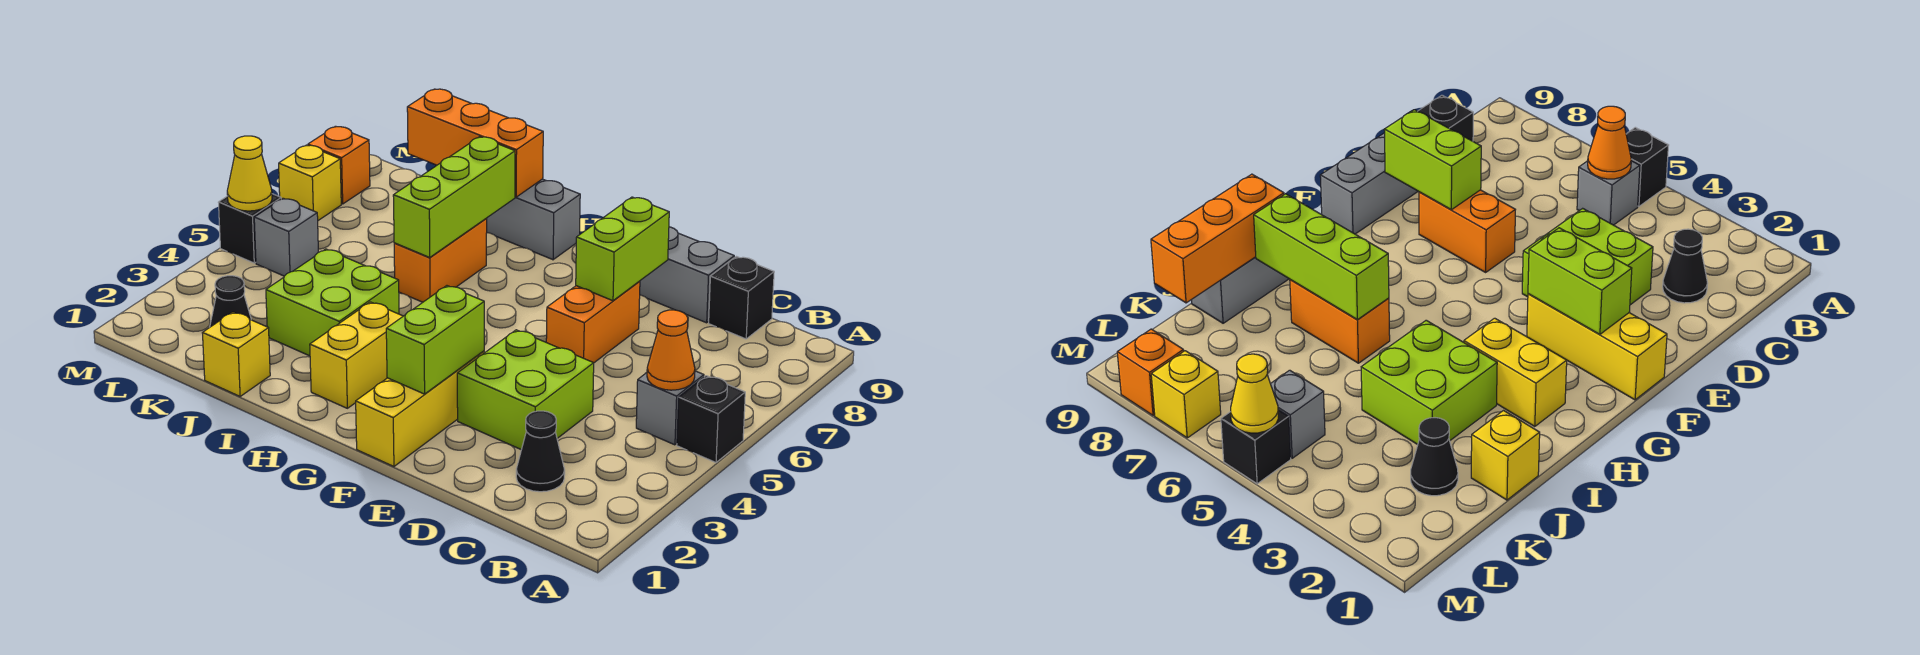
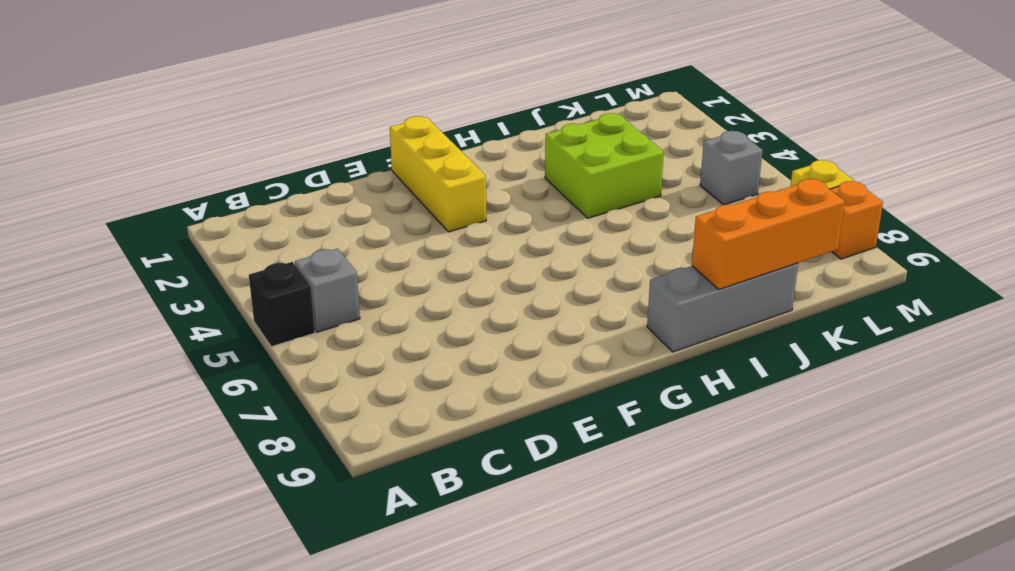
none -> black cone C2 level 1
none -> black brick C9 level 1
none -> lime brick D3:E4 level 1

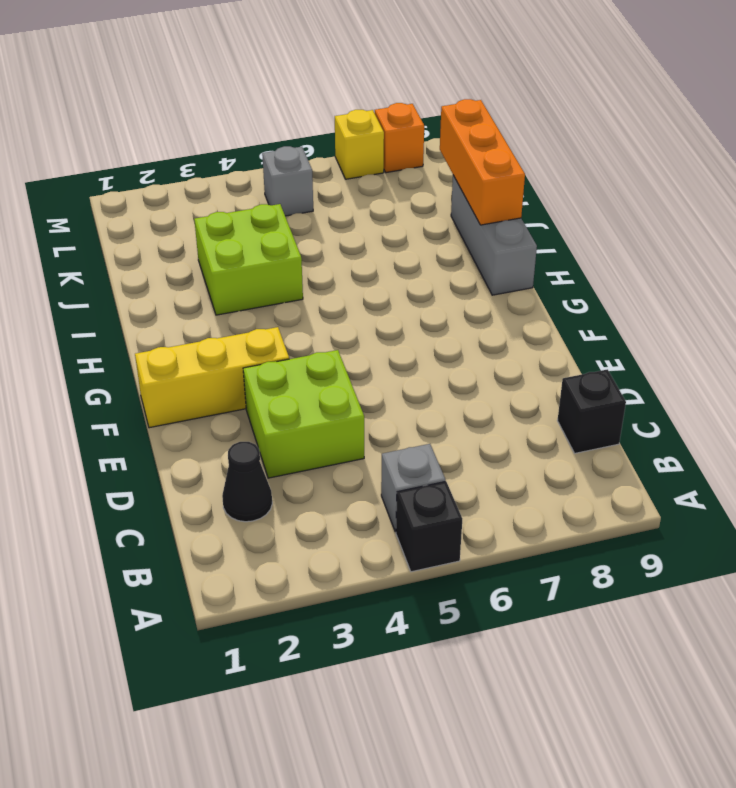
none -> grey brick D9:F9 level 1
none -> orange brick E6:E7 level 1
none -> yellow brick H2:H3 level 1

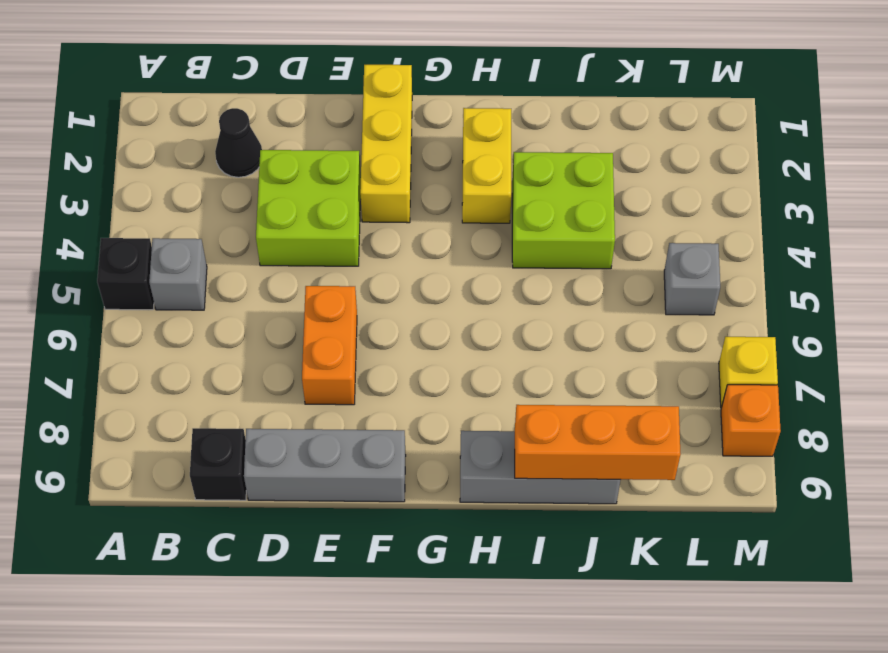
none -> orange brick I6:I7 level 1
none -> yellow brick J1 level 1
none -> black cone K2 level 1

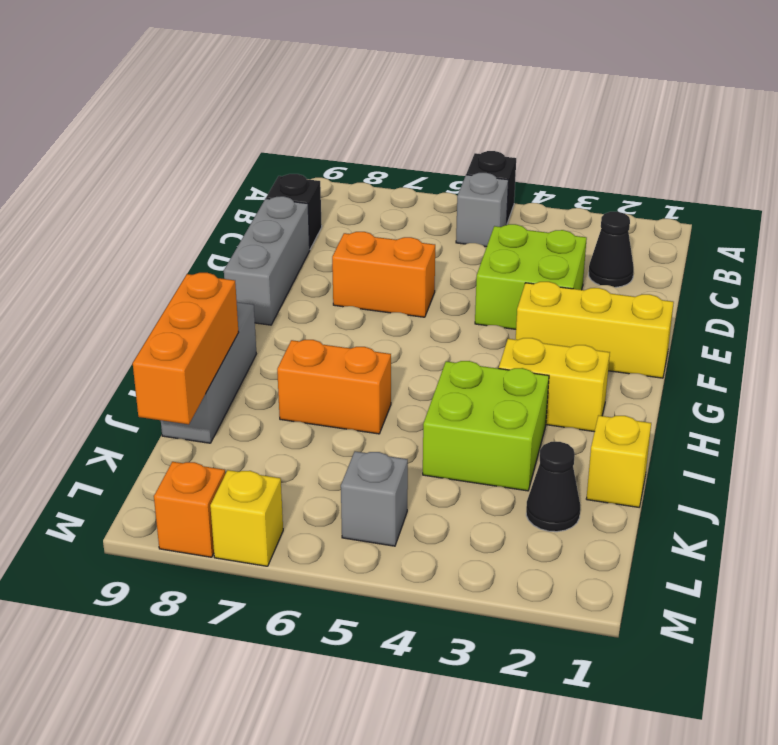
none -> black brick M5 level 1
none -> orange cone B5 level 2
none -> lime brick E7:E8 level 2

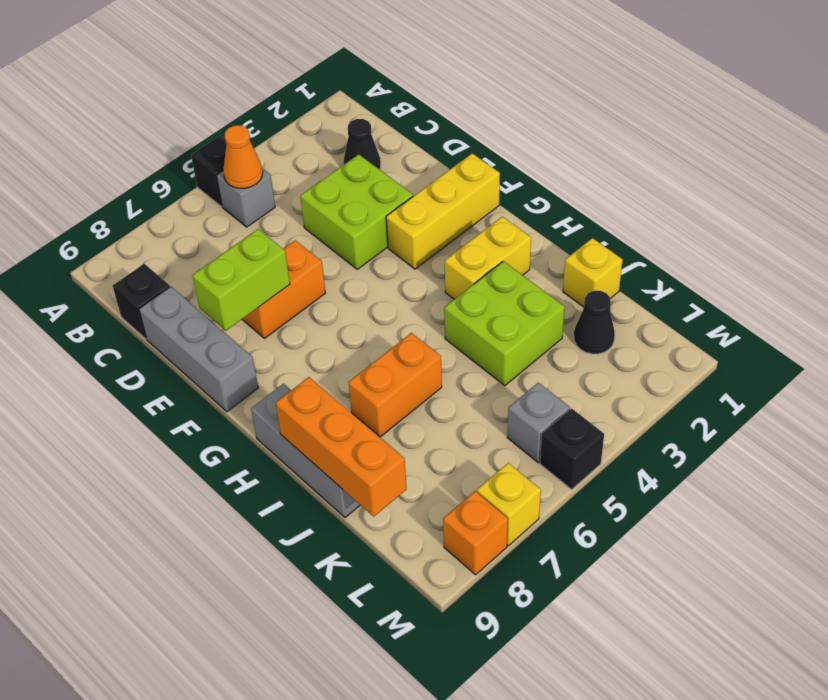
none -> lime brick F2:F3 level 2
none -> lime brick I6:I8 level 2
none -> yellow cone M5 level 2

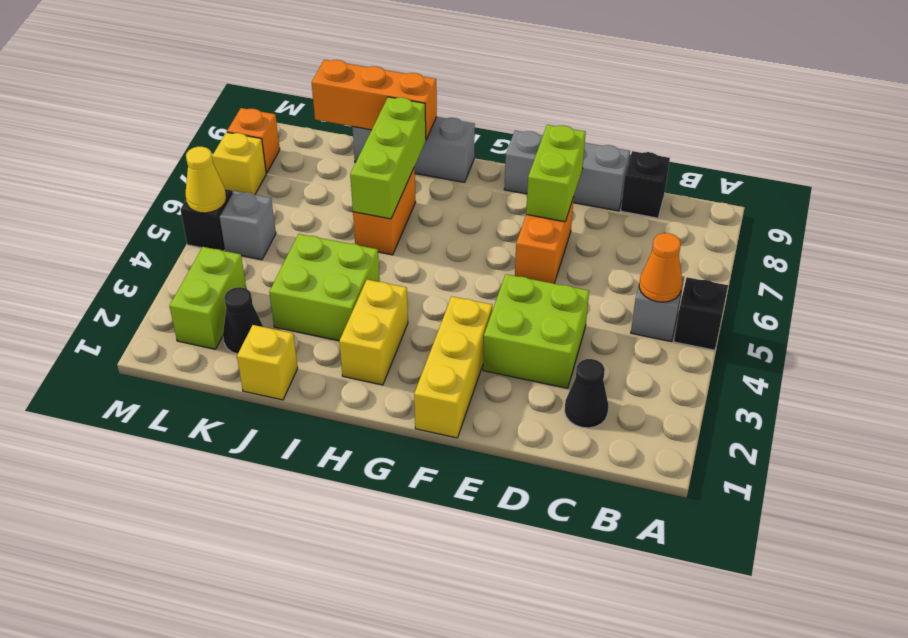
lime brick L2:L3 level 1 -> lime brick F2:F3 level 2

